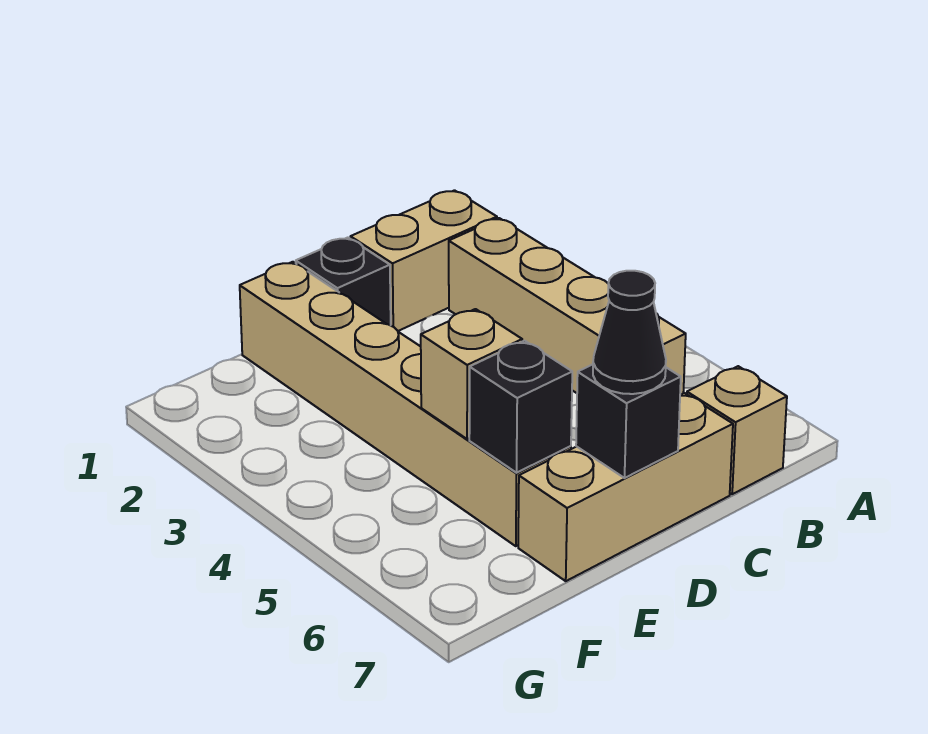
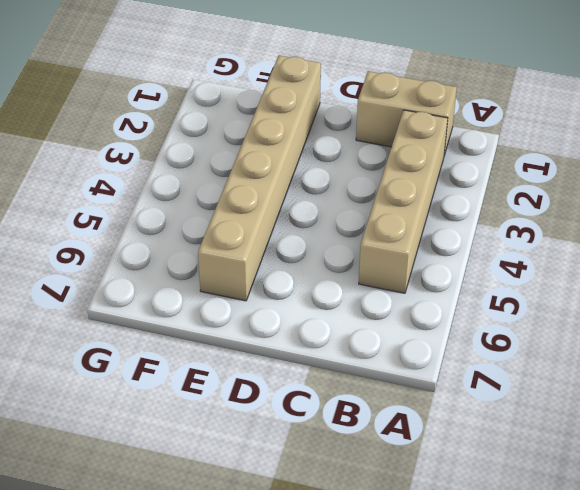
none -> tan brick B7 level 1
none -> tan brick C7:E7 level 1

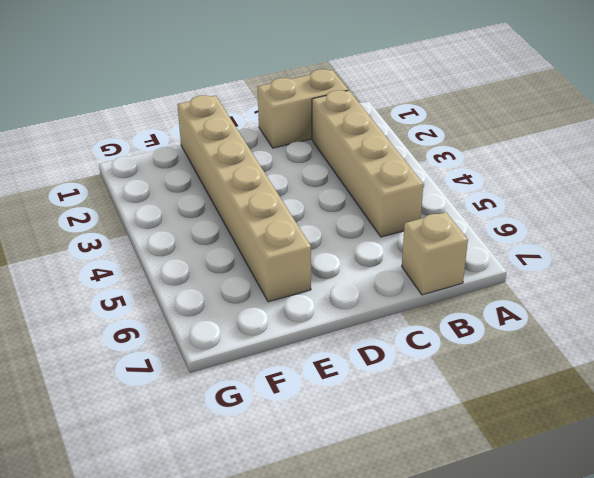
none -> tan brick C7:E7 level 1
none -> black brick D1 level 1

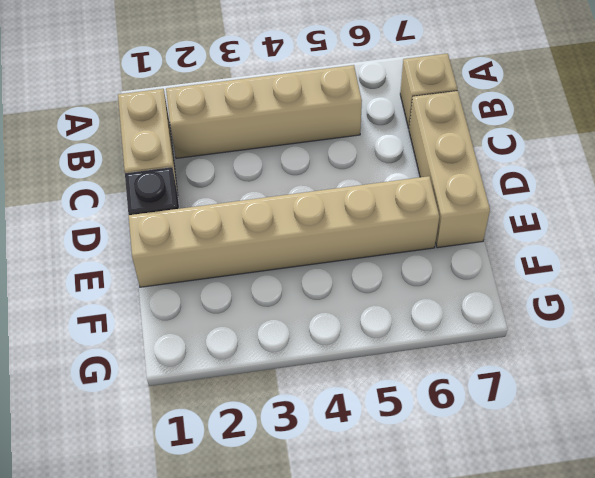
none -> black brick D7 level 2
none -> tan brick E5 level 2

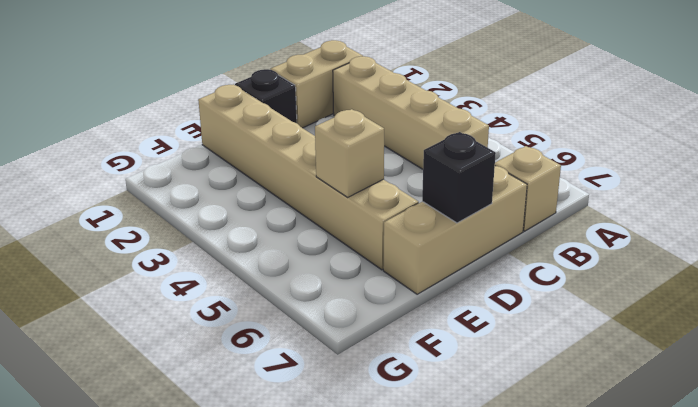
none -> black brick E6 level 2
none -> black cone D7 level 3

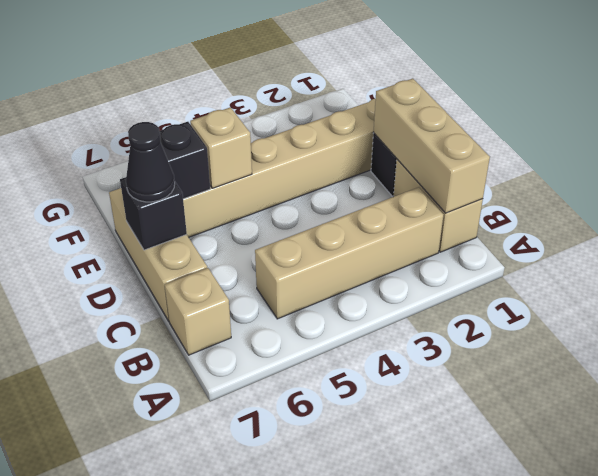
tan brick B1:D1 level 2 -> none

